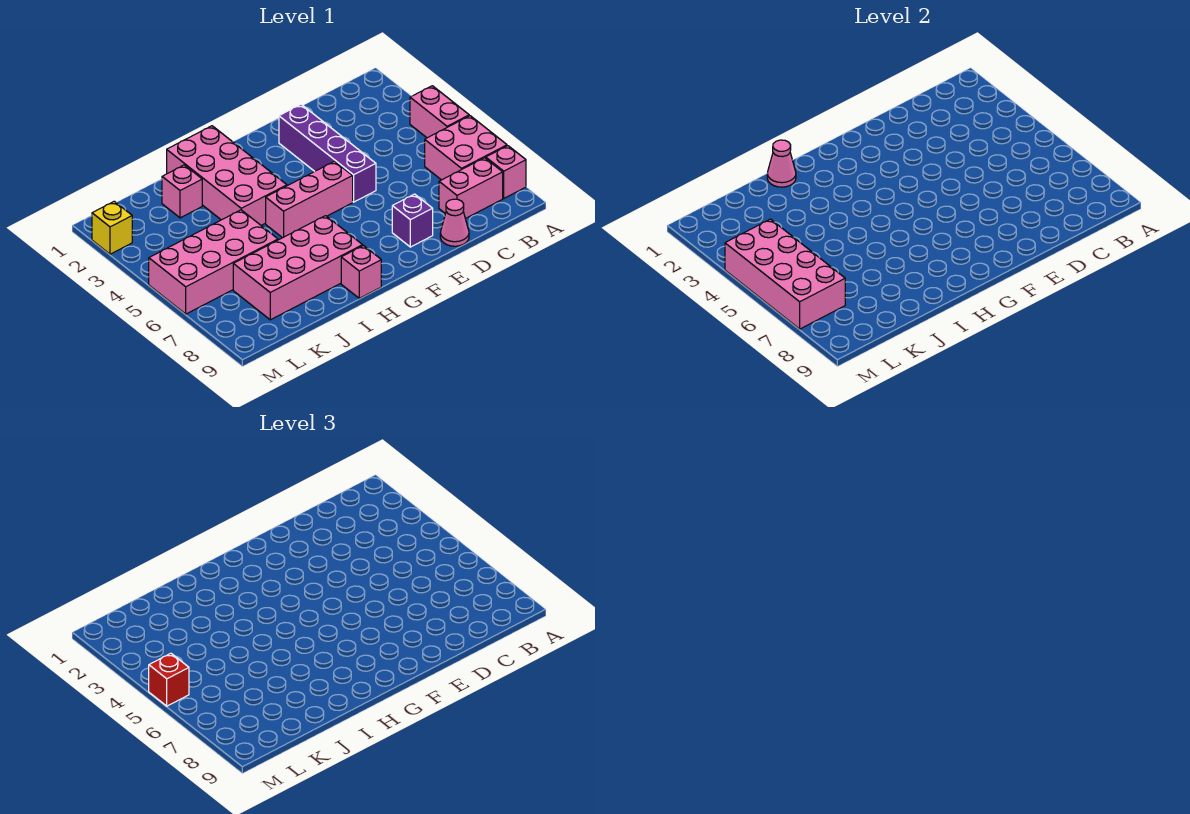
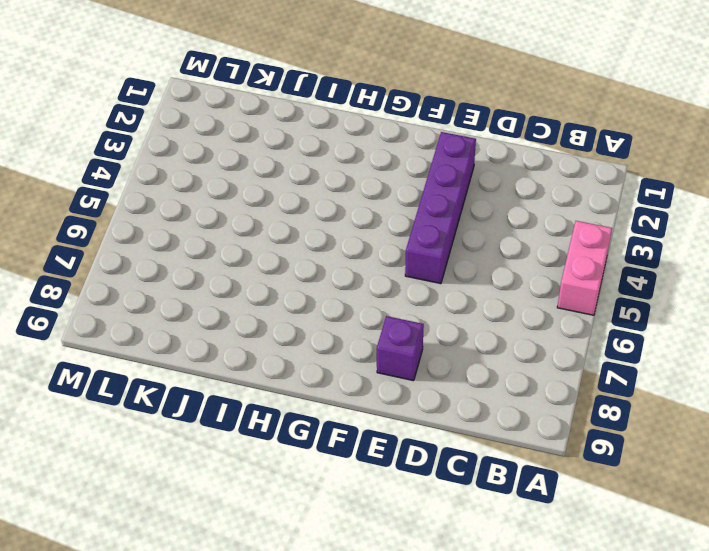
none -> pink brick A6:B7 level 1
none -> pink brick A8 level 1
none -> pink brick B8:C8 level 1

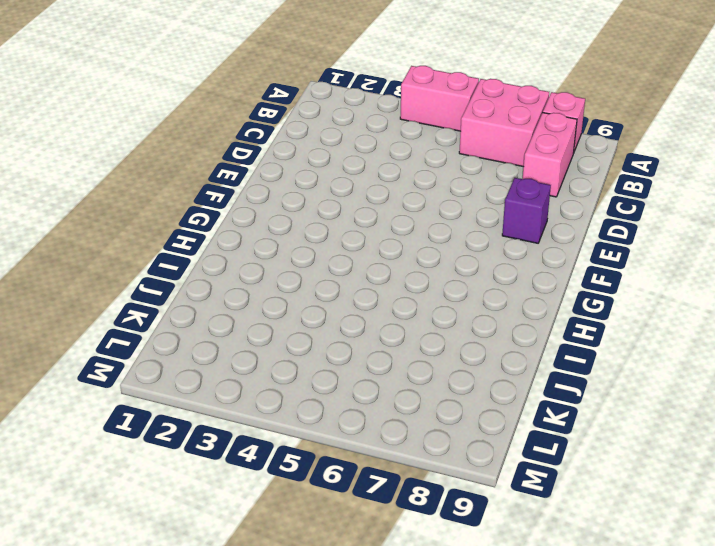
none -> pink cone D9 level 1
none -> purple brick E2:E5 level 1
none -> pink brick F5:H5 level 1

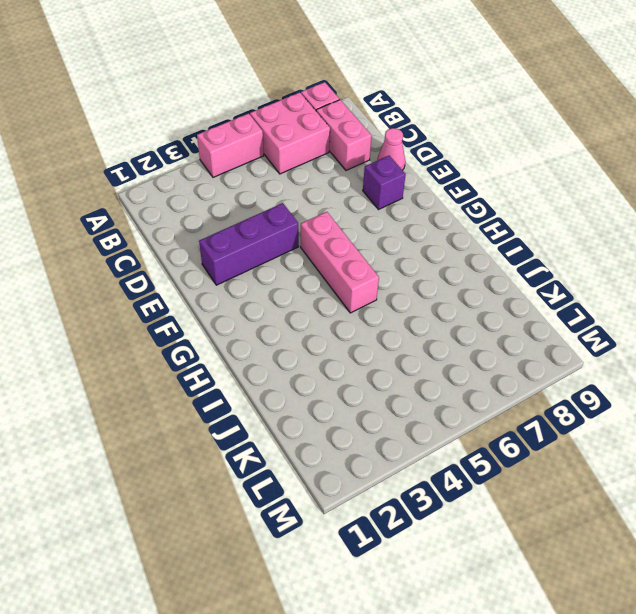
purple brick E2:E4 level 1 -> purple brick E2:E5 level 1
none -> pink brick H1:I4 level 1
none -> pink brick H7:K8 level 1
none -> pink brick H9 level 1

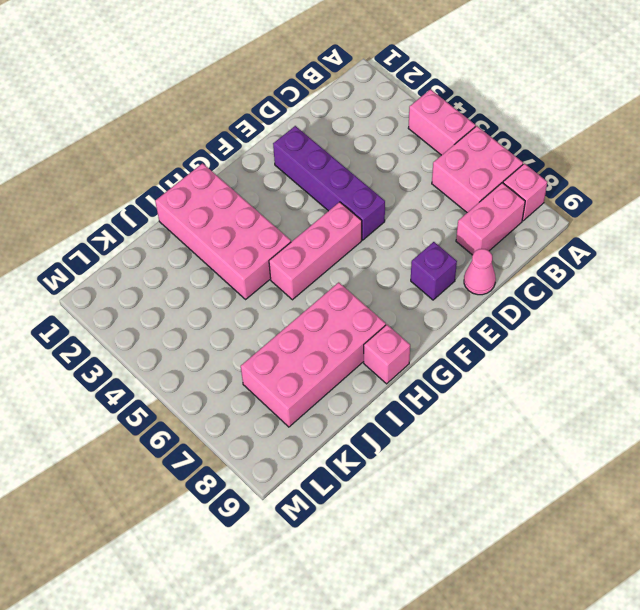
none -> pink brick J2 level 1
none -> pink brick J5:M6 level 1
none -> yellow brick M2 level 1

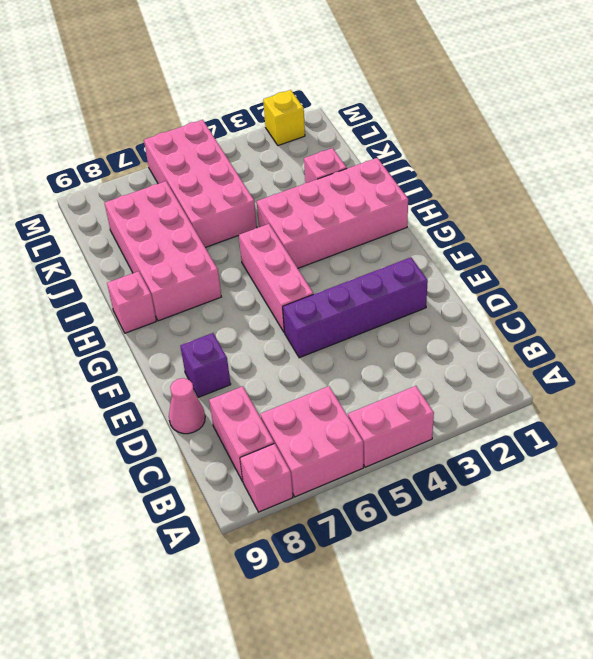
none -> pink cone I1 level 2
none -> pink brick L4:M7 level 2
none -> red brick M5 level 3

